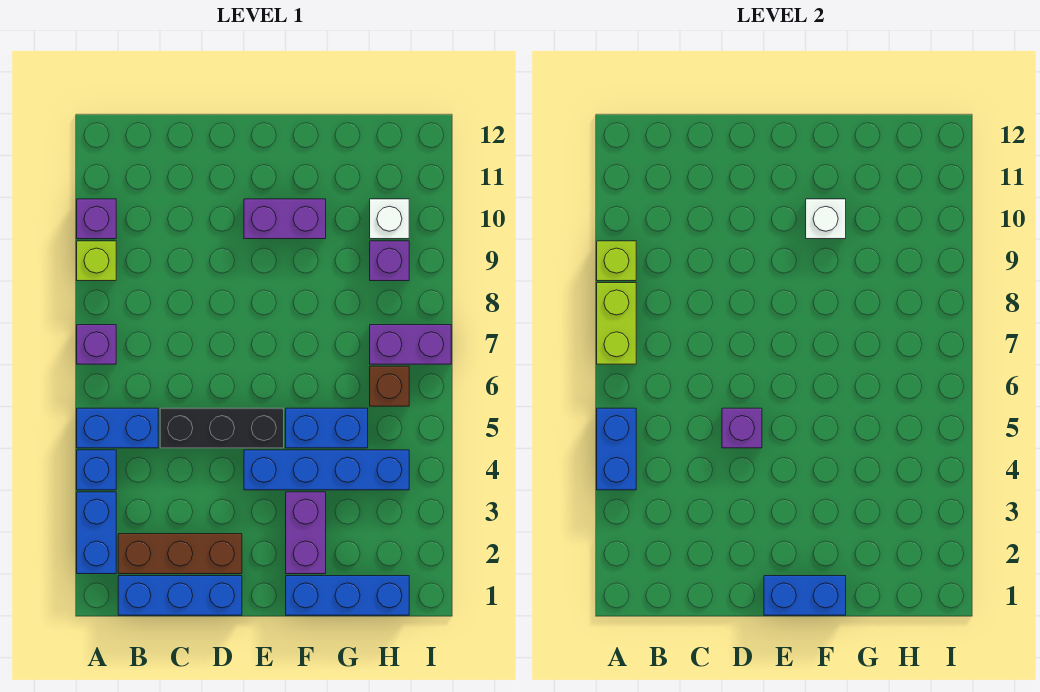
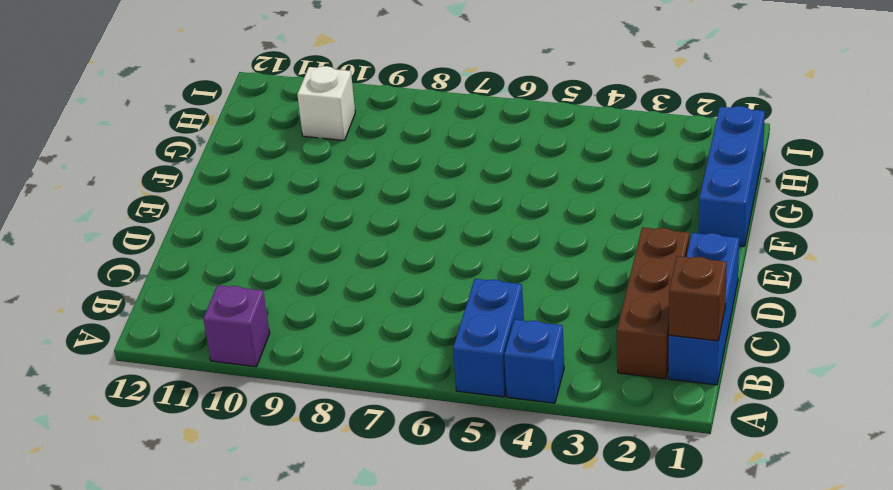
brown brick B1 level 2 -> brown brick H6 level 1
none -> blue brick A2:A3 level 1
none -> purple brick A7 level 1
none -> lime brick A9 level 1

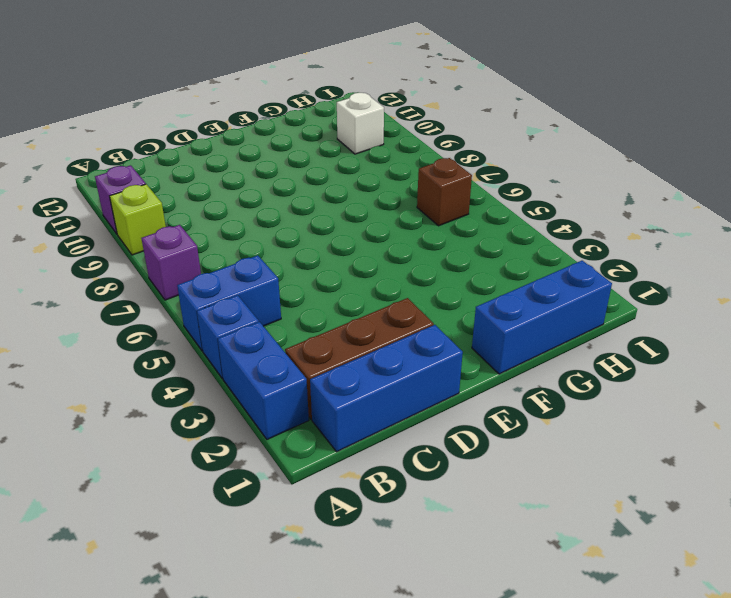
none -> black brick C5:E5 level 1
none -> blue brick E4:H4 level 1
none -> purple brick E10:F10 level 1

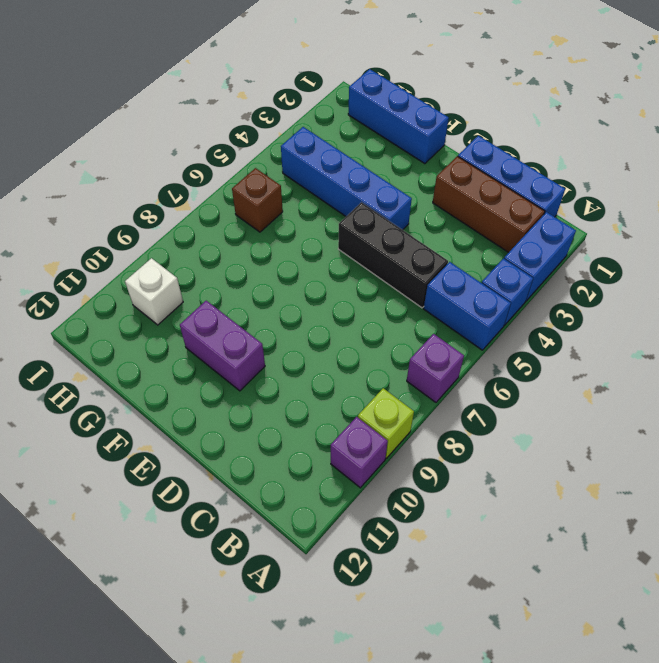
none -> purple brick F2:F3 level 1
none -> blue brick F5:G5 level 1
none -> purple brick H7:I7 level 1

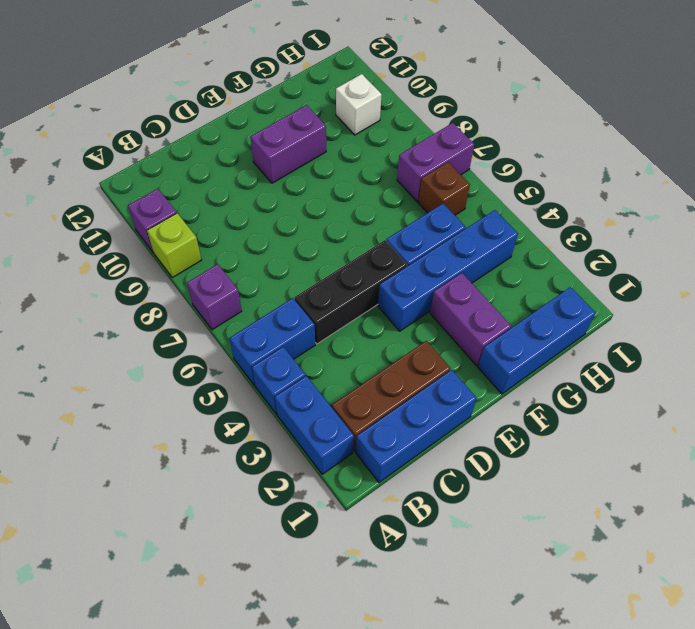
none -> purple brick H9 level 1
none -> blue brick A4:A5 level 2
none -> lime brick A7:A8 level 2

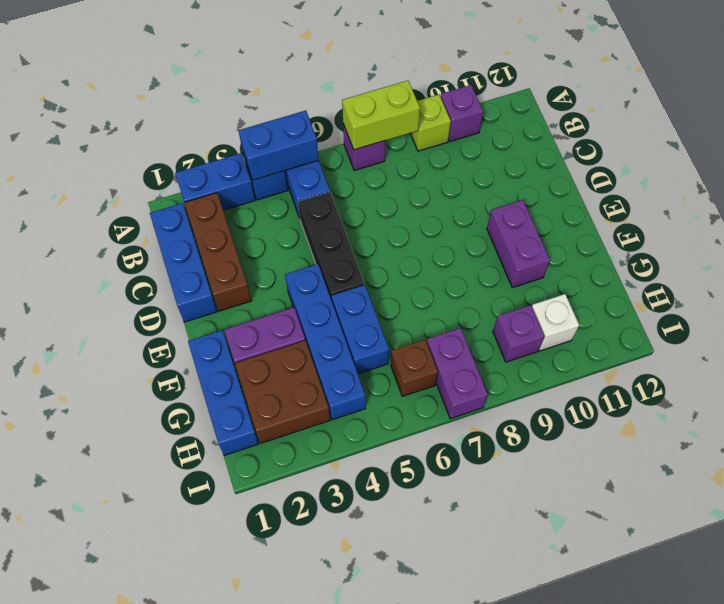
brown brick G2:H3 level 1 -> none
none -> lime brick A9 level 2
none -> purple brick D5 level 2
none -> blue brick E1:F1 level 2

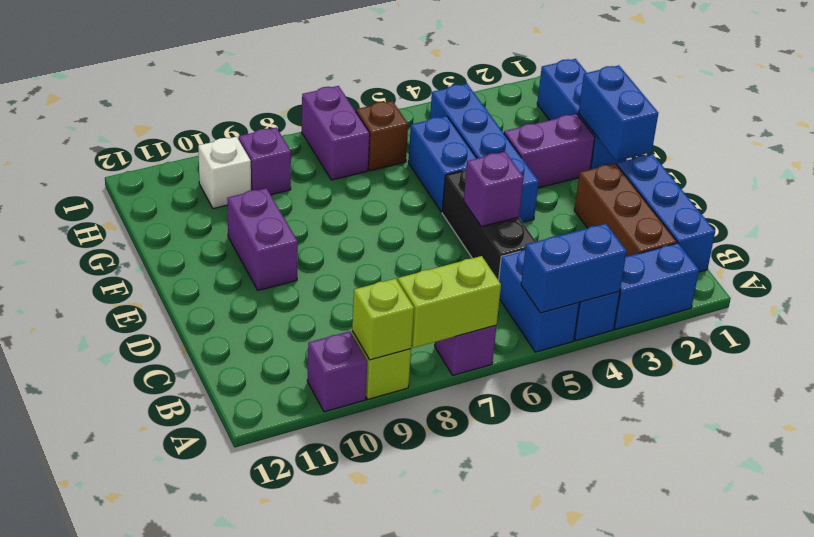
none -> white brick F10 level 2

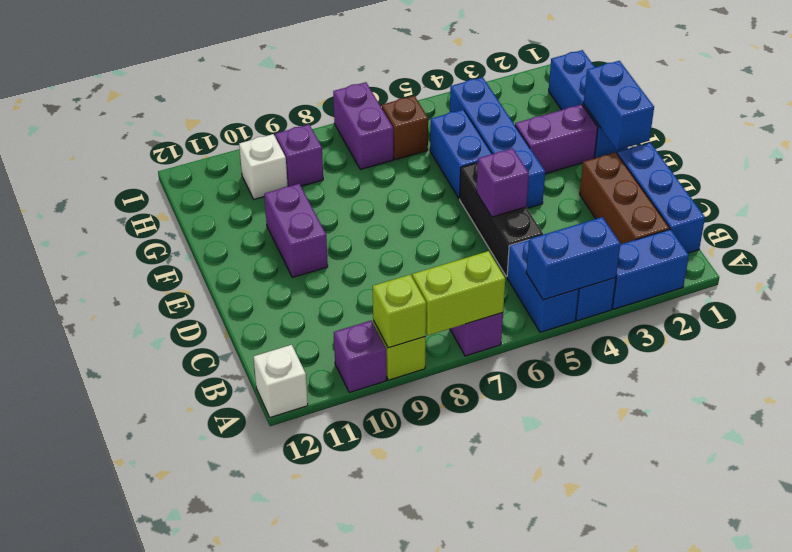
white brick A12 level 1 -> white brick F10 level 2

